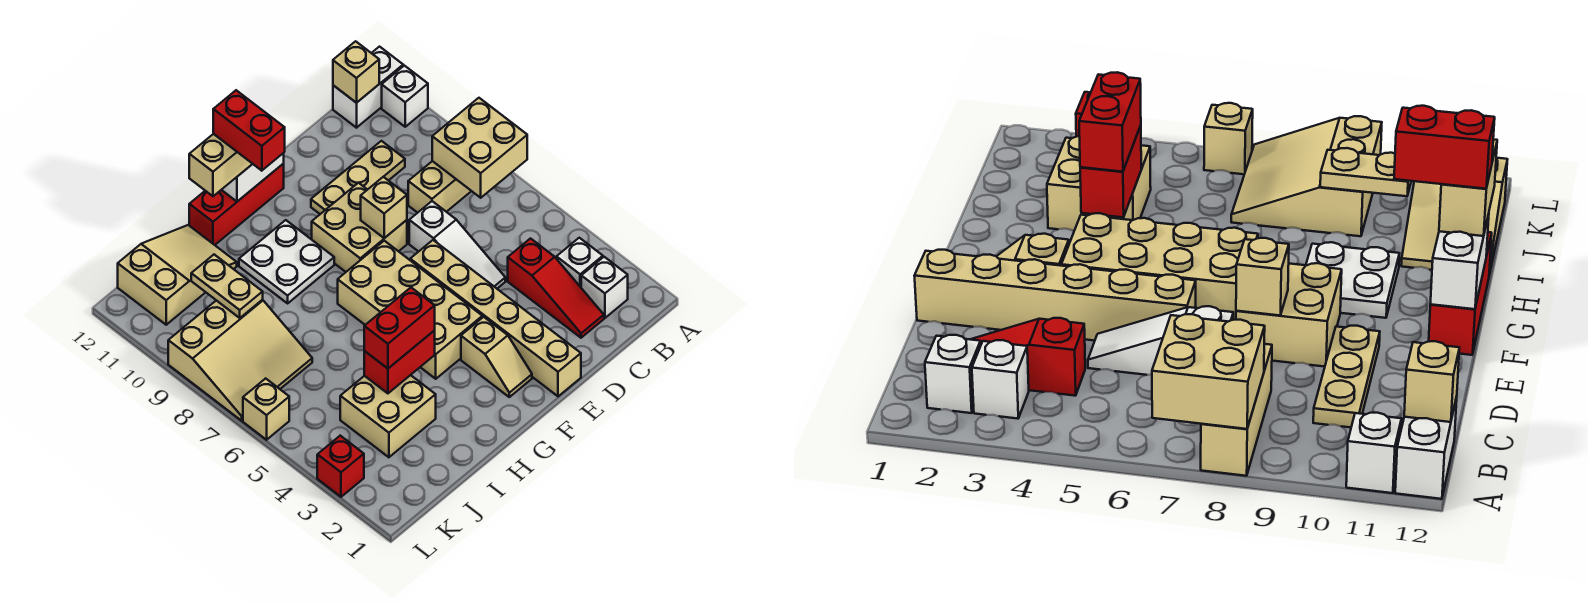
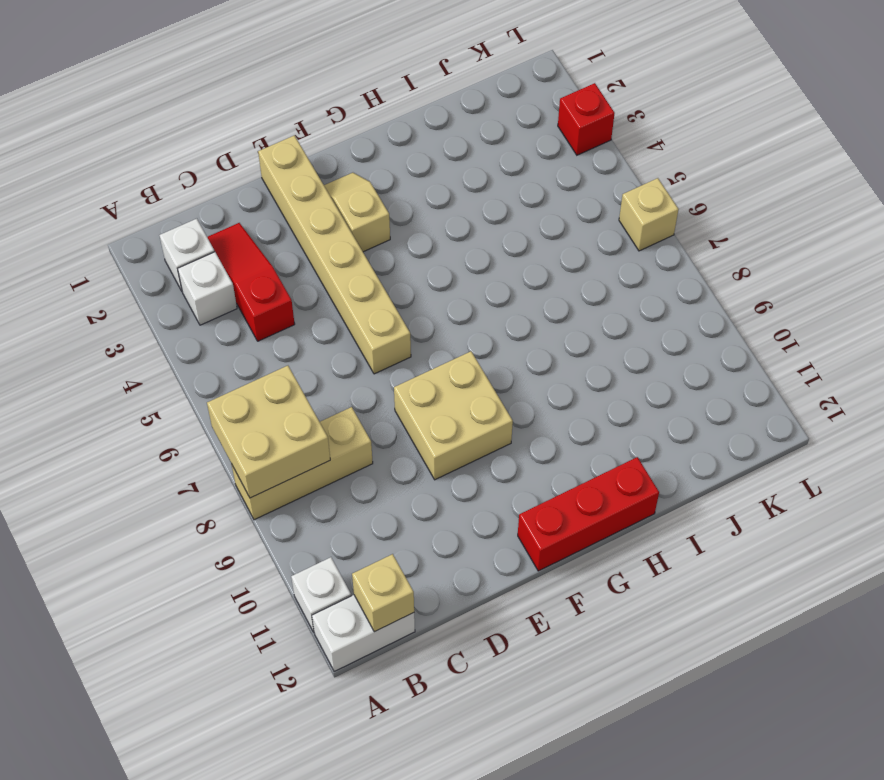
none -> tan plate C10:E10 level 1
none -> white slope D5:D7 level 1 top 7
none -> tan brick F4:G7 level 1

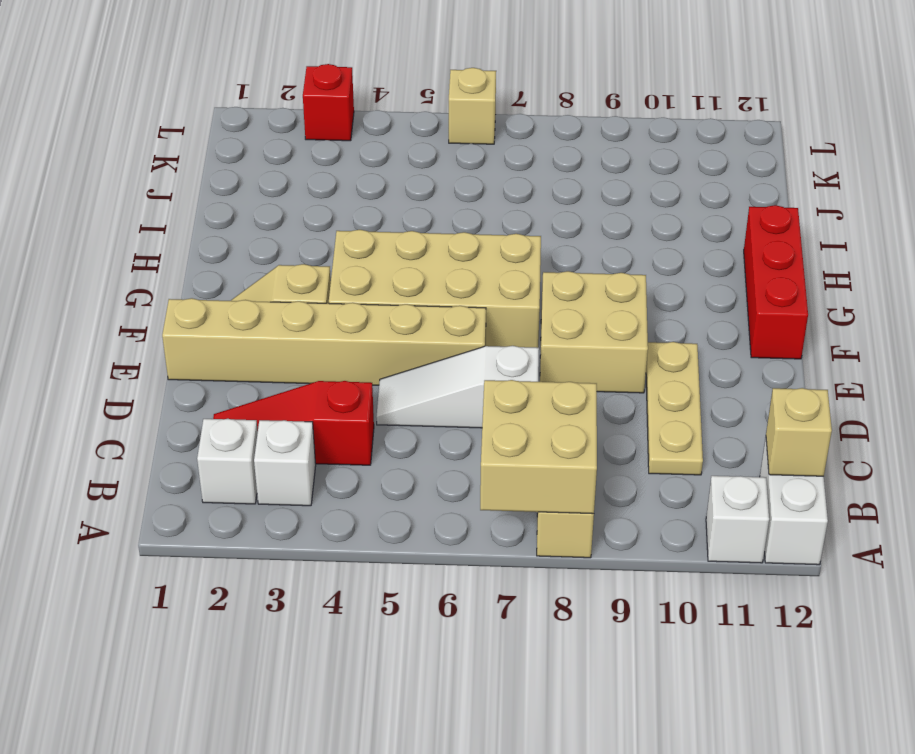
none -> white plate G9:H10 level 1
none -> tan brick I3:J4 level 1
none -> tan slope I11:K12 level 1 top K

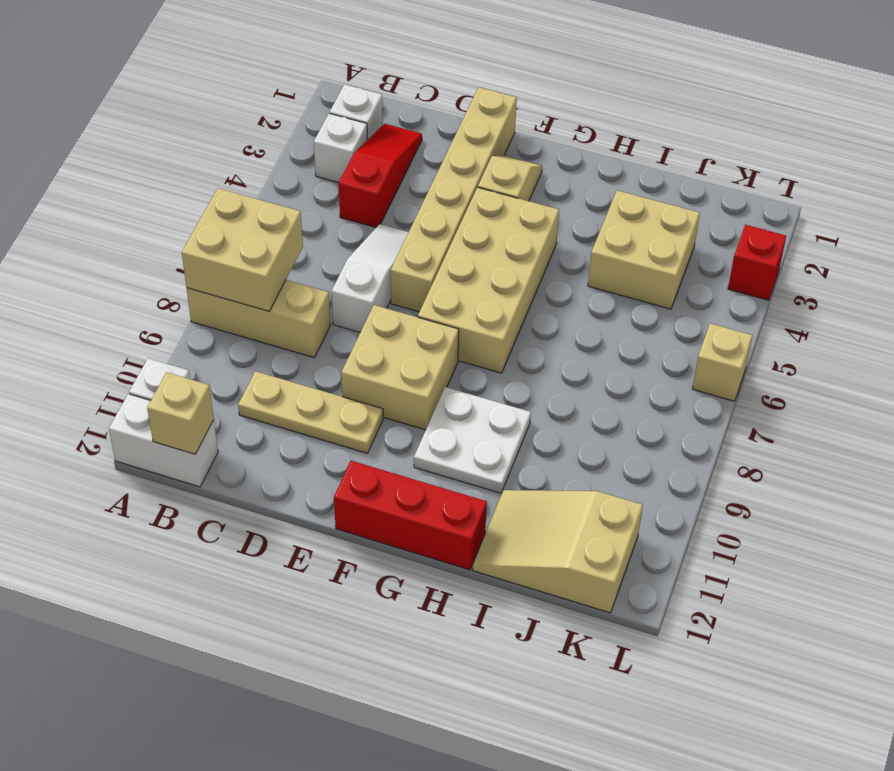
none -> tan slope J7:L9 level 1 top 9
none -> tan brick E8 level 2
none -> white brick F12:G12 level 2

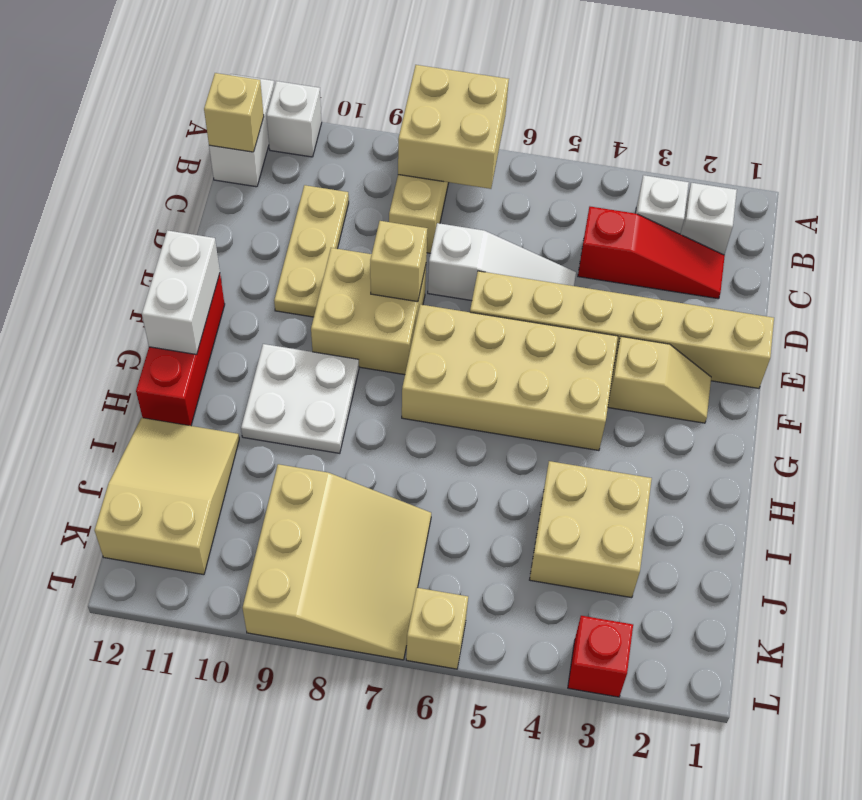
none -> red brick H4:I4 level 2
none -> tan plate J9:J10 level 2
none -> tan brick G12:H12 level 3

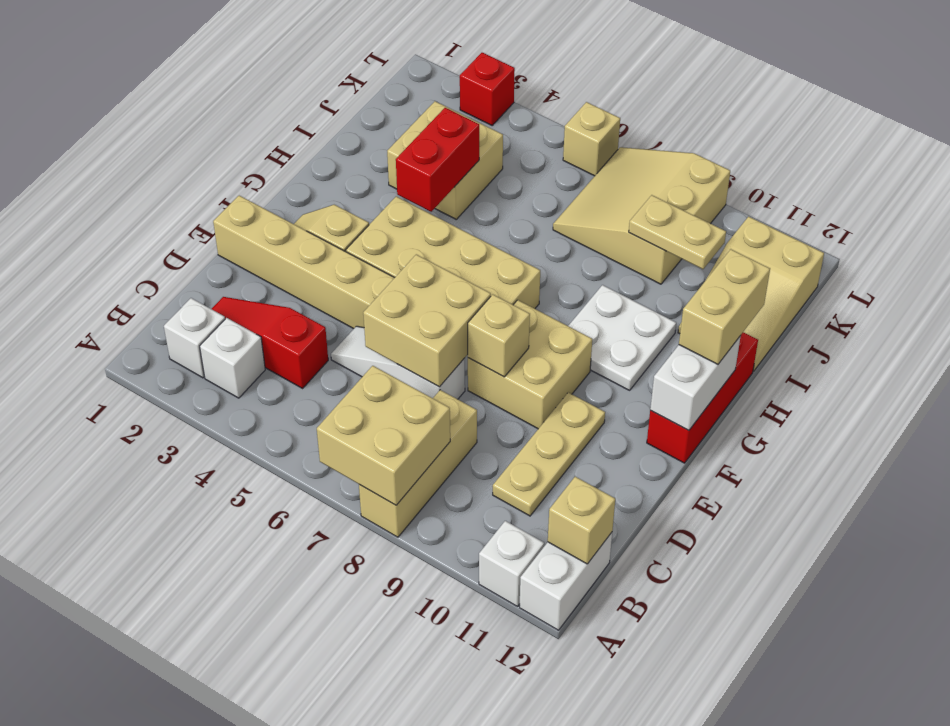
tan brick D6:E7 level 2 -> none
none -> red brick H4:I4 level 3
none -> red brick G11:G12 level 4

